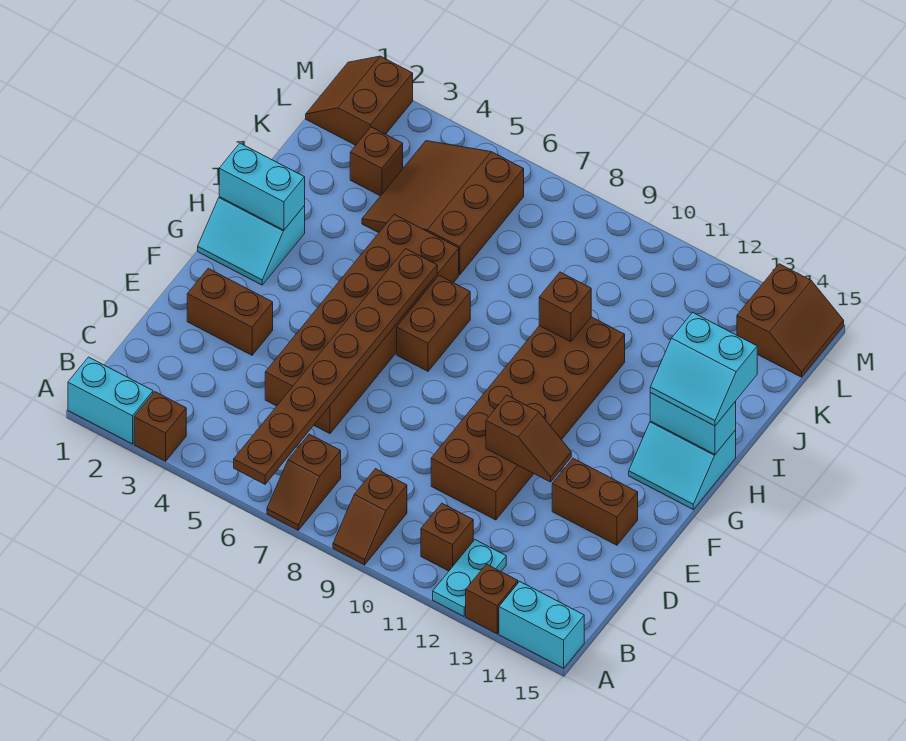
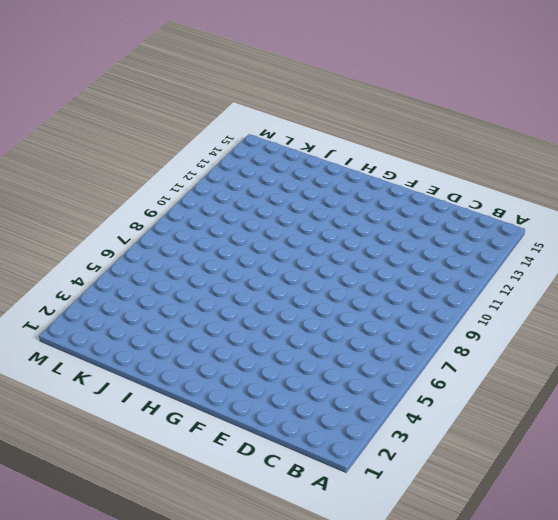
none -> cyan brick A1:A2 level 1
none -> brown brick A3 level 1
none -> brown slope A7:B7 level 1 top B

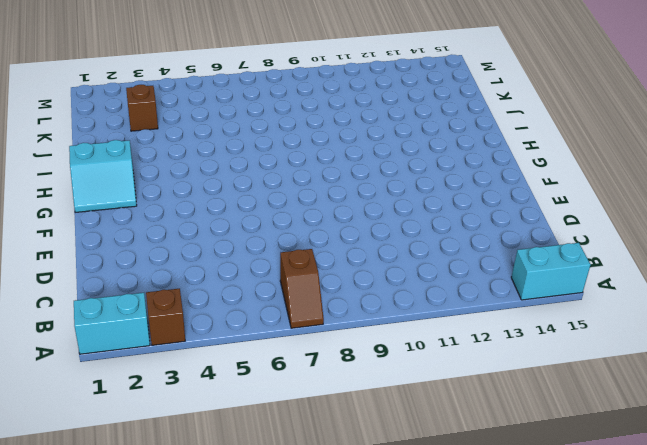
none -> brown slope A9:B9 level 1 top B
none -> cyan plate A12:B12 level 1
none -> brown brick A13 level 1

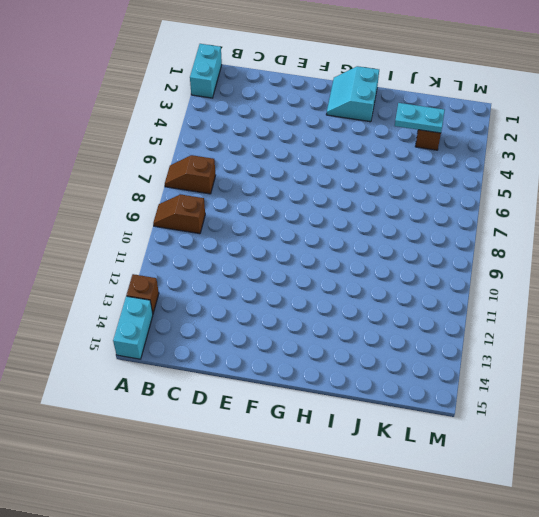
cyan plate J3:K3 level 2 -> cyan plate A12:B12 level 1
none -> brown brick A3 level 1
none -> brown brick B11 level 1
none -> brown brick D5:I6 level 1

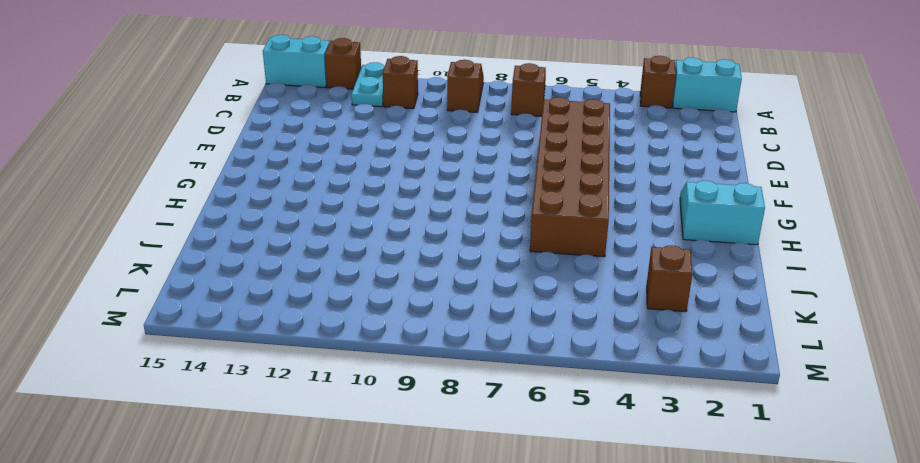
none -> brown brick D10:I11 level 1
none -> brown brick E2:E3 level 1
none -> brown brick E13:E14 level 1

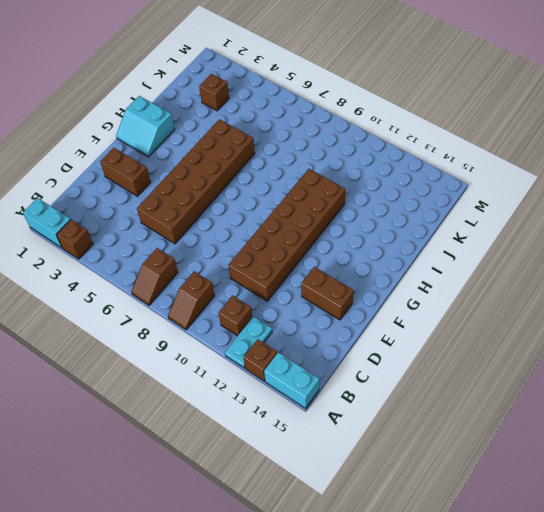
none -> brown brick G7:H7 level 1
none -> cyan slope G14:H15 level 1 top H
none -> brown slope J4:L6 level 1 top 6

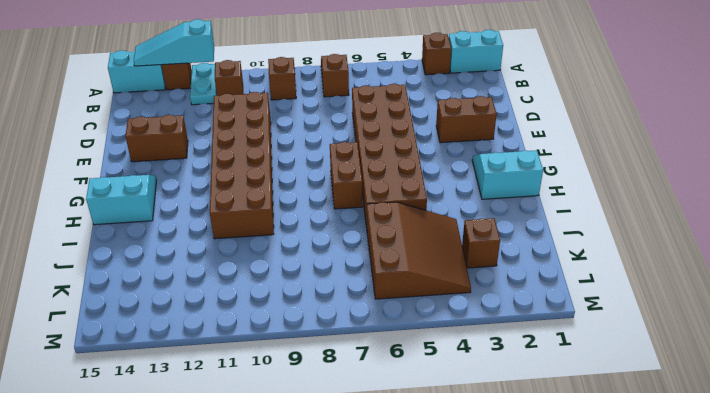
cyan slope A12:A14 level 2 top 12 -> none
none -> brown slope L1:M2 level 1 top 2
none -> brown slope L14:M15 level 1 top 14
none -> brown plate A6:H6 level 2

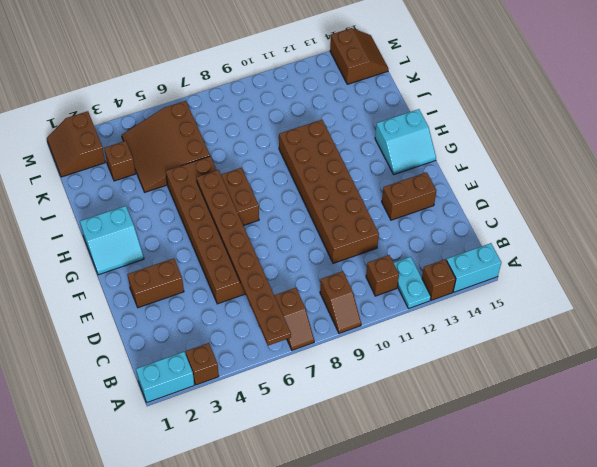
none -> brown slope E11:E12 level 2 top 11
none -> cyan brick H1:H2 level 2
none -> cyan brick H14:H15 level 2

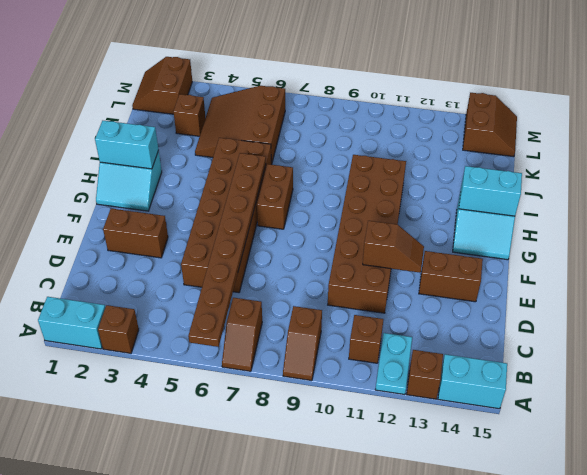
none -> brown brick I10 level 2
none -> cyan slope H14:I15 level 3 top I

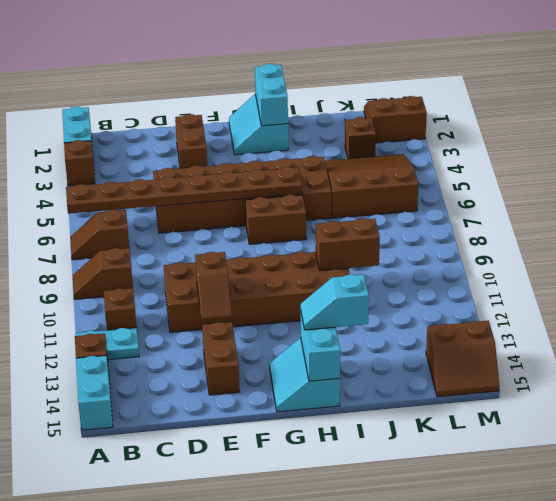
cyan slope H14:I14 level 3 top I -> cyan slope H14:I15 level 3 top I
brown brick I10:J10 level 2 -> brown brick I10 level 2

